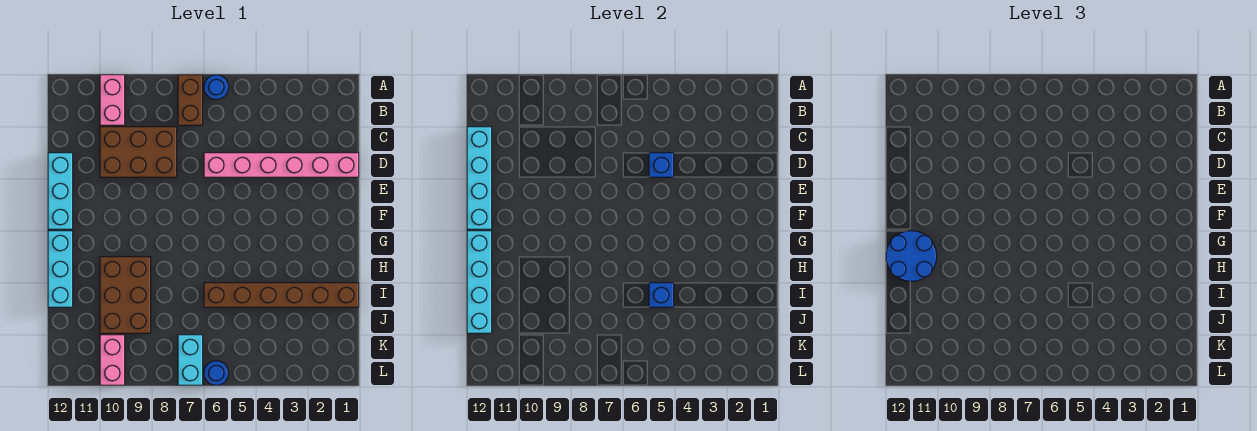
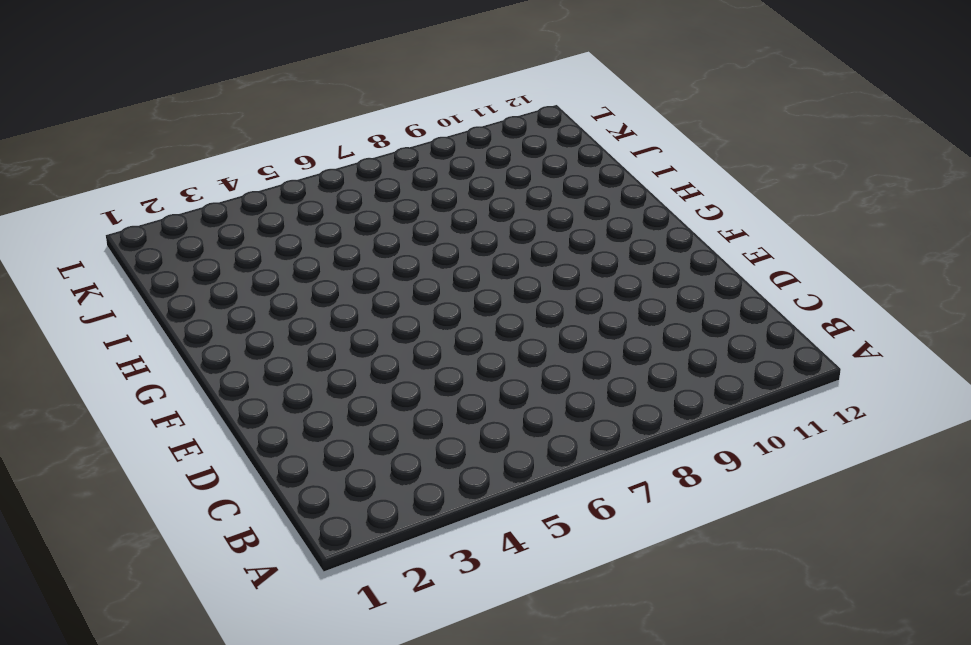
none -> blue round brick A6 level 1
none -> brown brick A7:B7 level 1
none -> pink brick A10:B10 level 1

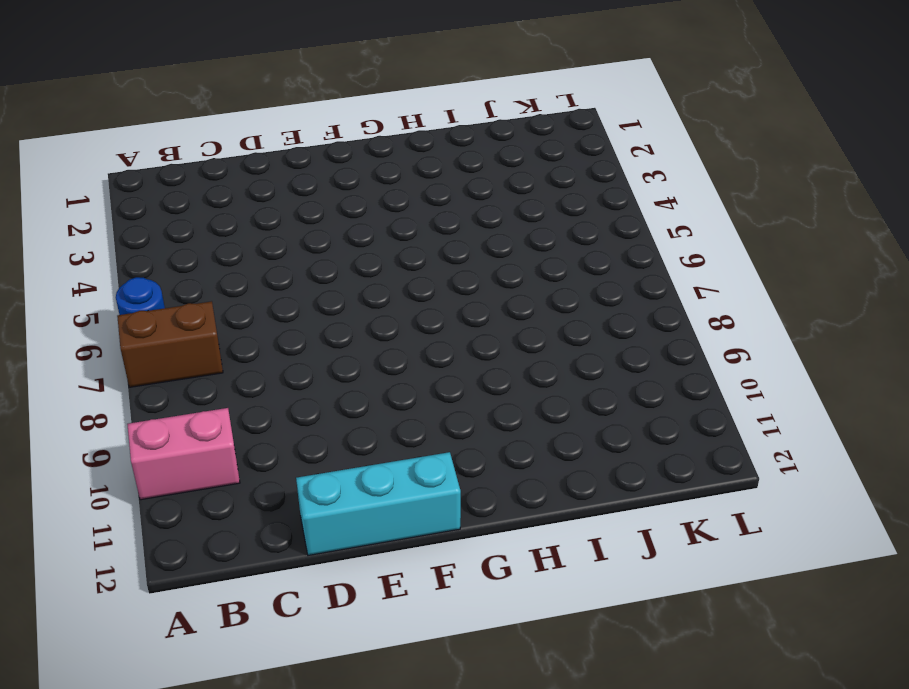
none -> brown brick C8:D10 level 1
none -> pink brick D1:D6 level 1
none -> cyan brick G12:I12 level 1

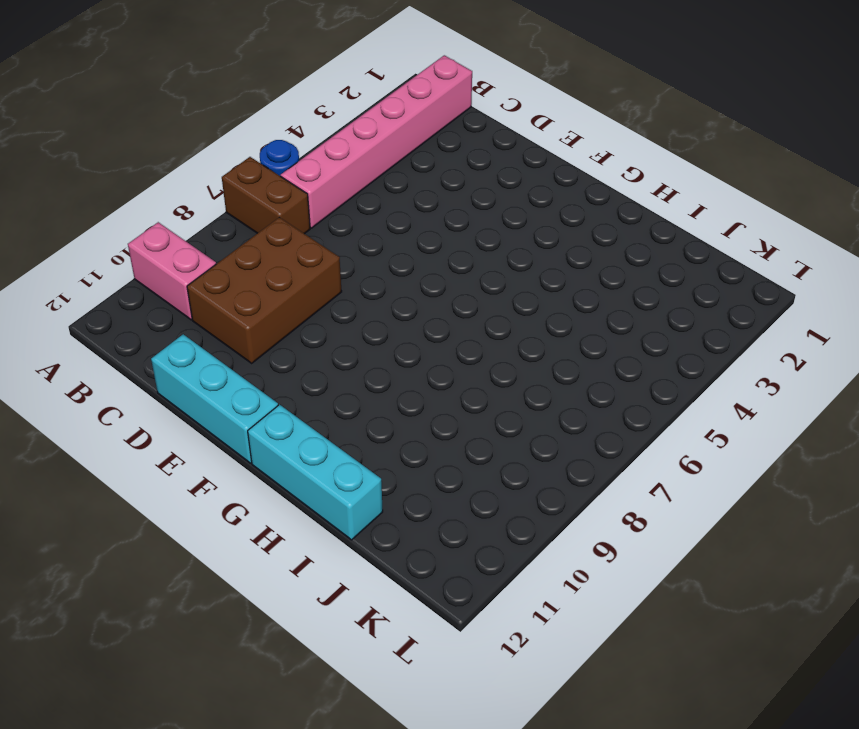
pink brick B1:B6 level 1 -> pink brick D1:D6 level 1
none -> brown brick H9:J10 level 1
none -> brown brick I1:I6 level 1
none -> cyan brick K7:L7 level 1

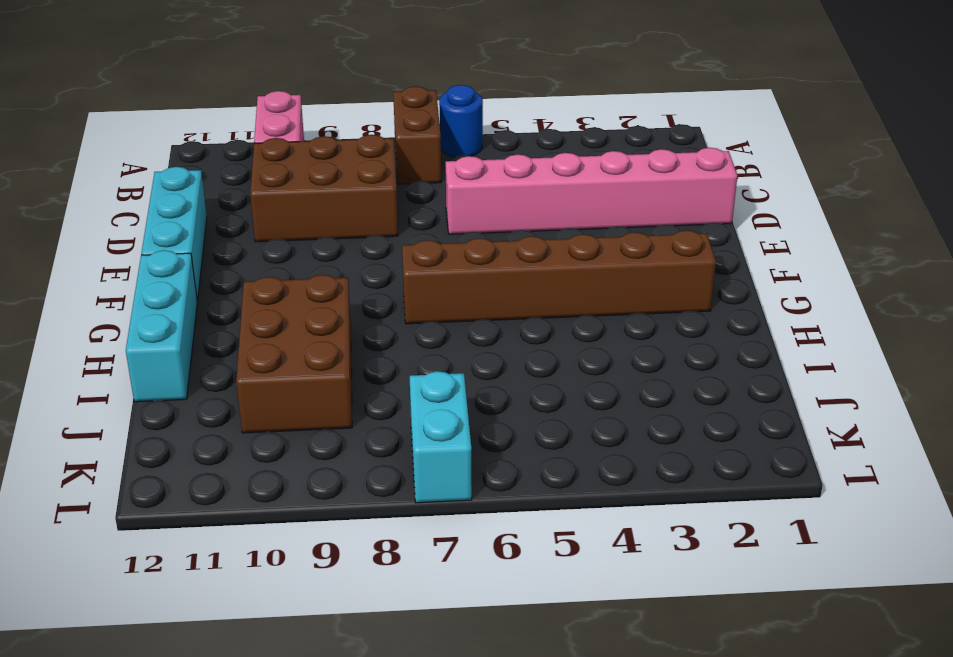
brown brick G2:G7 level 1 -> brown brick I1:I6 level 1
none -> pink brick K10:L10 level 1
none -> blue round brick L6 level 1
none -> cyan brick C12:F12 level 2

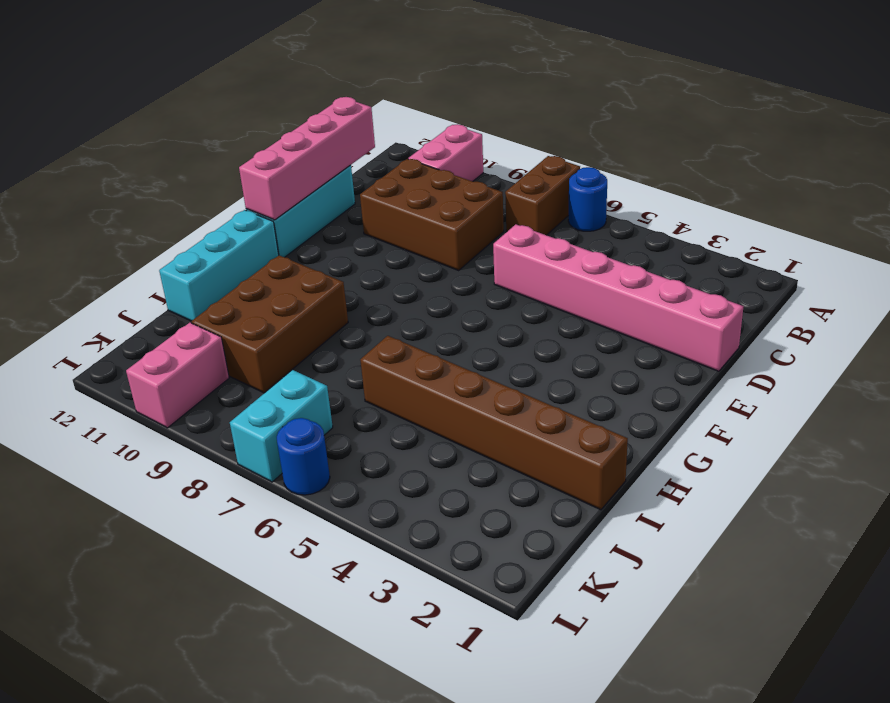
pink brick C12:F12 level 2 -> cyan brick C12:F12 level 2
none -> blue brick D5 level 2
none -> cyan brick G12:J12 level 2
none -> blue brick I5 level 2

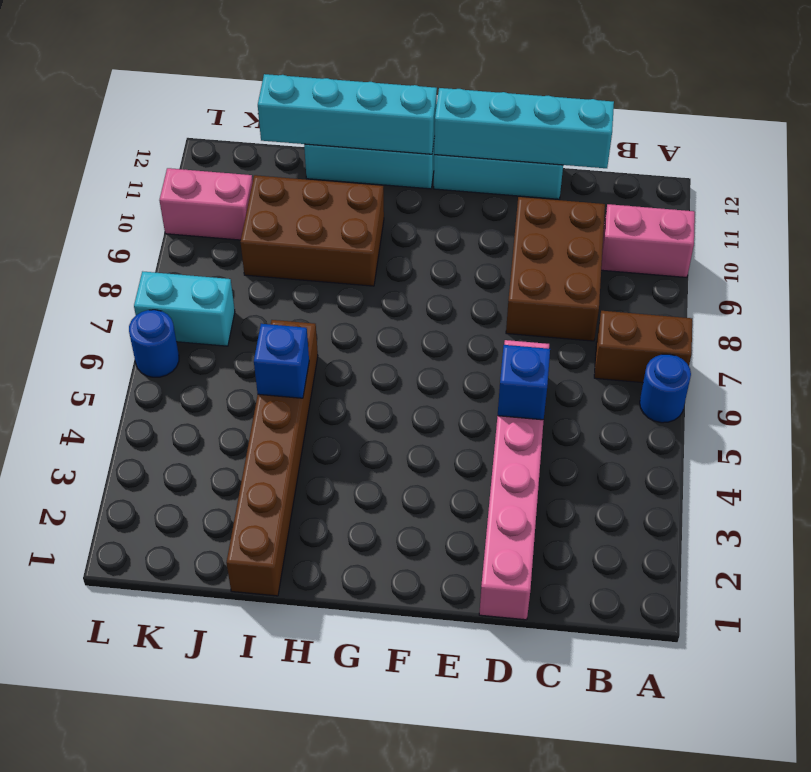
none -> blue round brick G11:H12 level 3

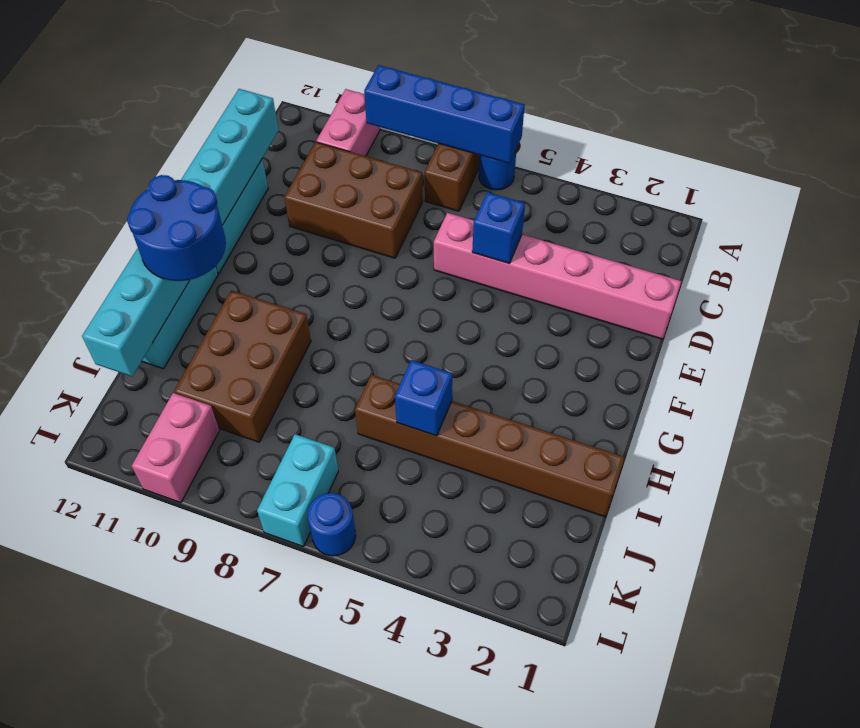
blue brick A6:A9 level 2 -> none

